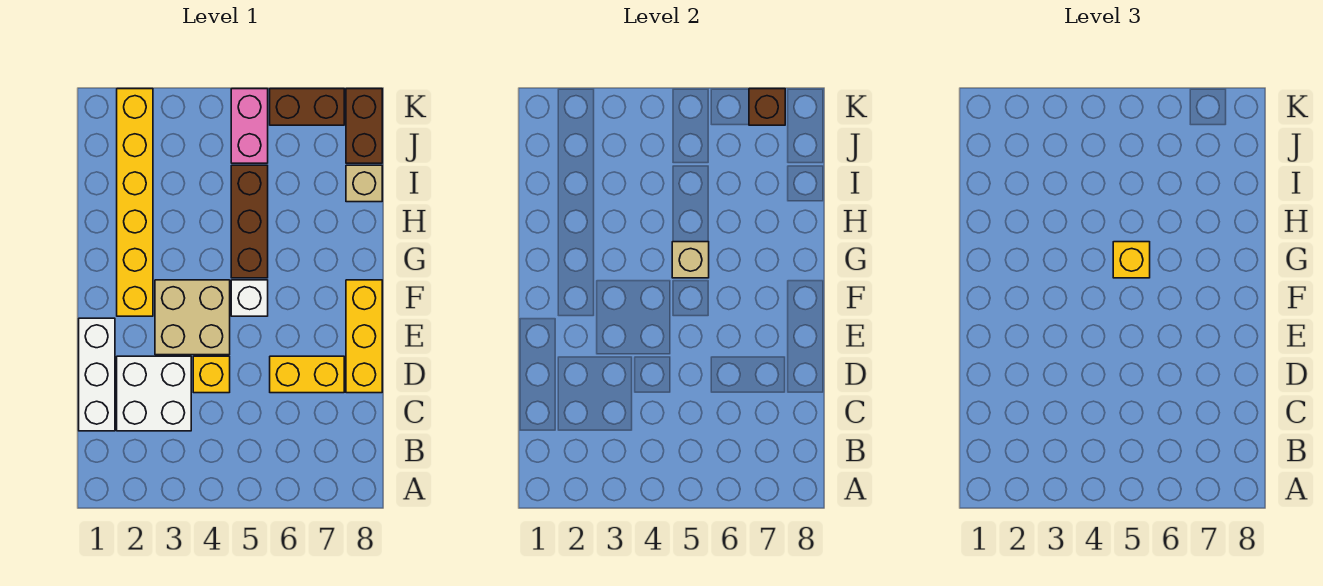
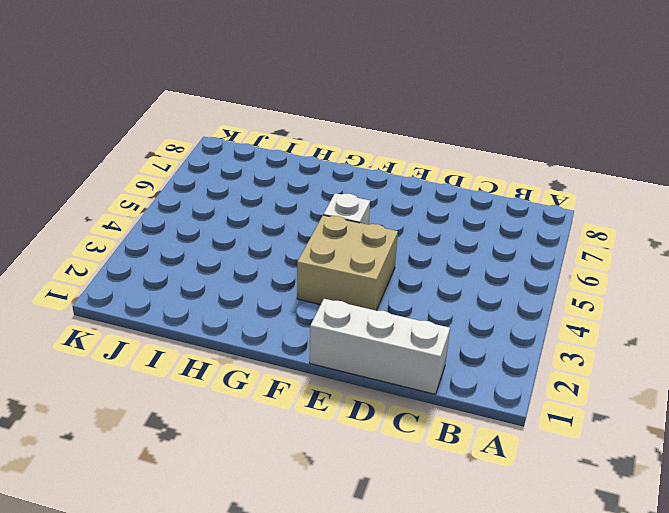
none -> white brick C2:D3 level 1
none -> yellow brick D4 level 1
none -> yellow brick D6:D7 level 1

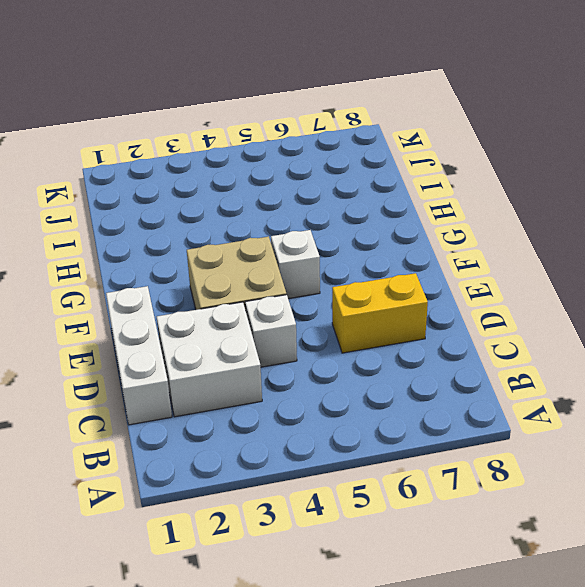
white brick D4 level 1 -> yellow brick D4 level 1
none -> yellow brick D8:F8 level 1
none -> yellow brick F2:K2 level 1
none -> brown brick G5:I5 level 1

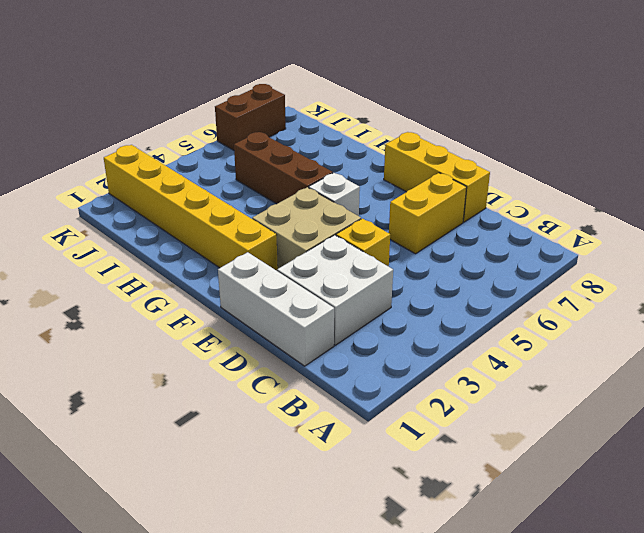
none -> tan brick I8 level 1
none -> pink brick J5:K5 level 1
none -> brown brick J8:K8 level 1

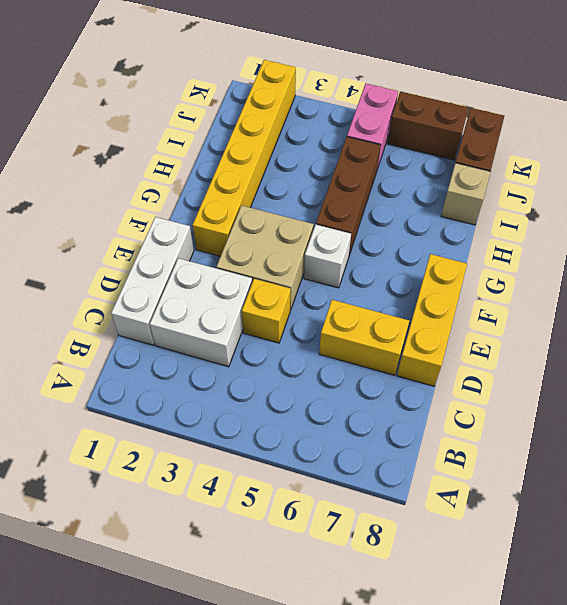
none -> tan brick G5 level 2
none -> brown brick K7 level 2
none -> yellow brick G5 level 3

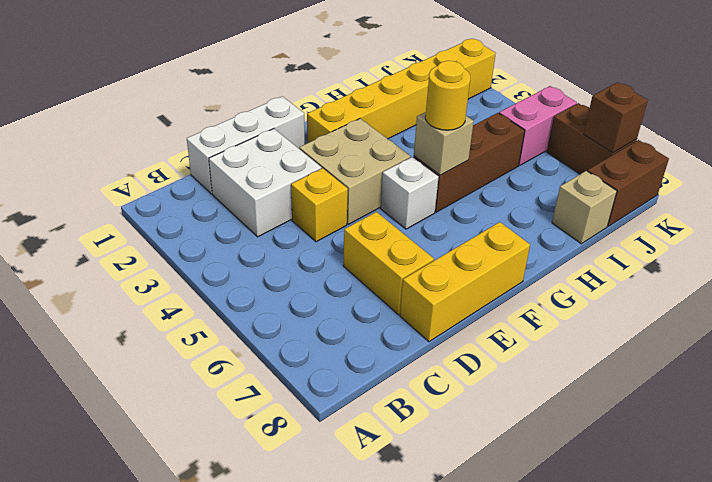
yellow round brick G5 level 3 -> yellow brick G5 level 3

